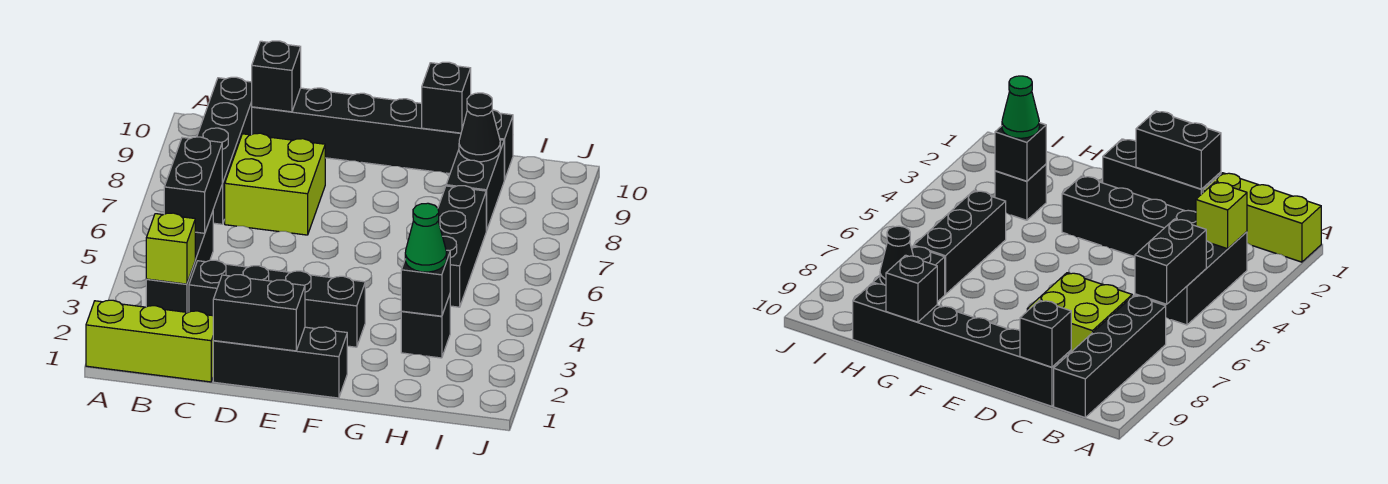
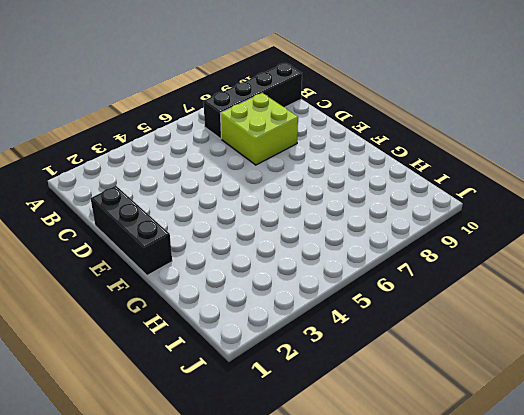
none -> lime brick A1:C1 level 1
none -> black brick B3:B5 level 1
none -> black brick C3:F3 level 1

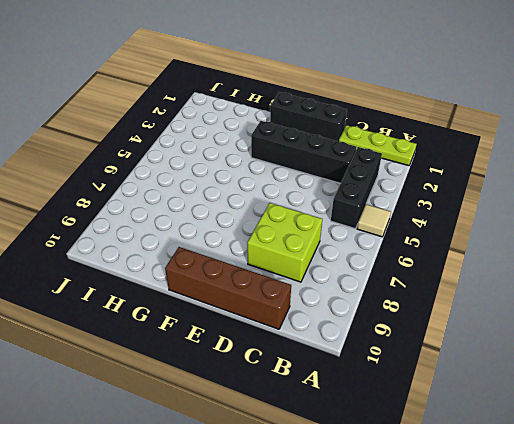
lime plate A1:C1 level 1 -> lime brick A1:C1 level 1
tan tile A5 level 1 -> none
brown brick C10:F10 level 1 -> black brick C10:H10 level 1
none -> black brick B7:B10 level 1
none -> black brick H3 level 1
none -> black brick H5:H7 level 1

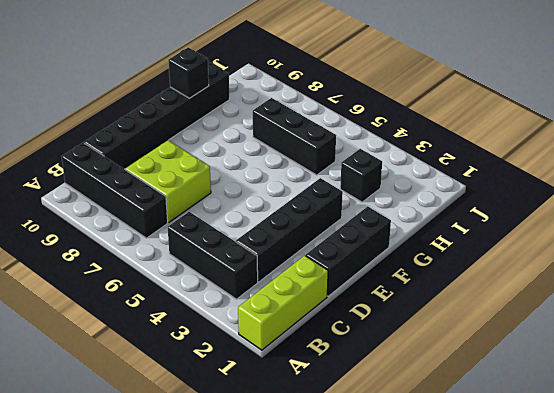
none -> black brick H8:H9 level 1
none -> lime brick B3 level 2
none -> black brick B5:B6 level 2

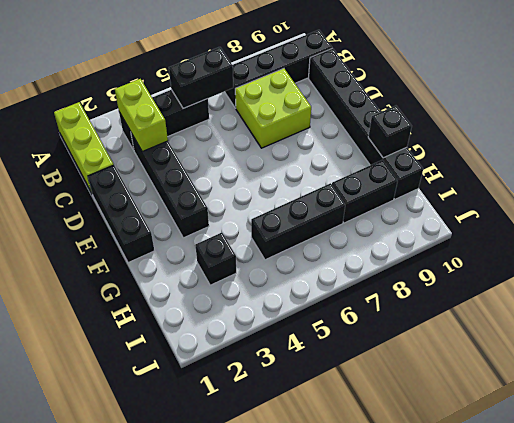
lime brick B3:C3 level 2 -> lime brick B3 level 2
none -> black brick C10 level 2
none -> black brick D1:E1 level 2
none -> black brick H3 level 2

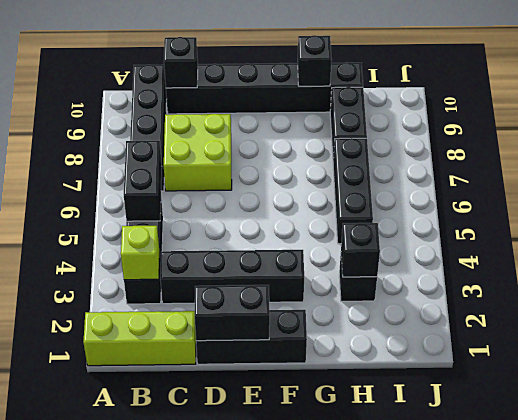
none -> black cone H9 level 2
none -> green cone H3 level 3

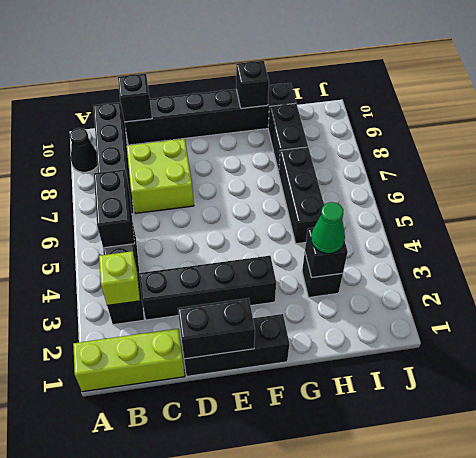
black cone A9 level 1 -> black cone H9 level 2

